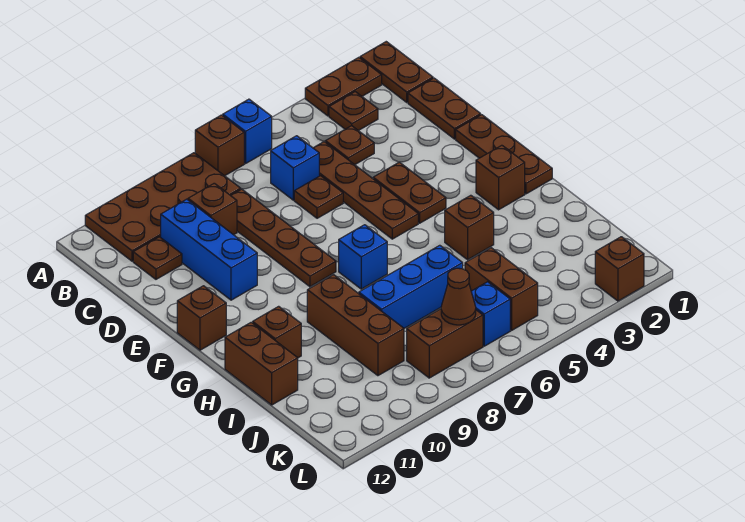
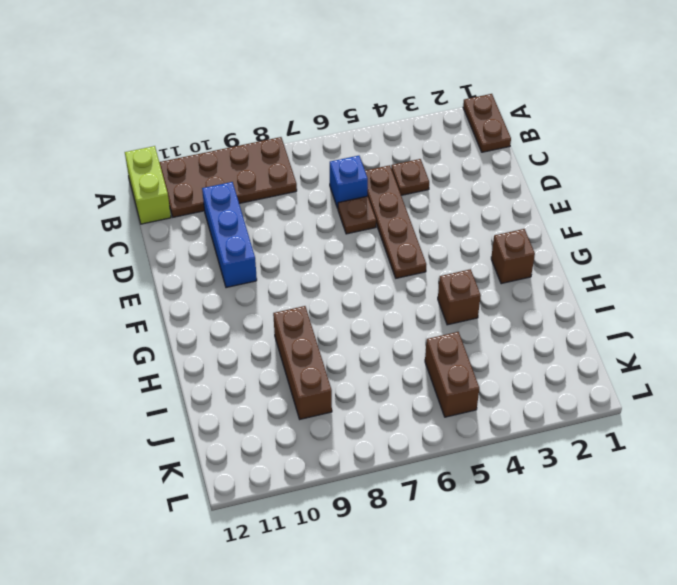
lime brick A12:B12 level 1 -> none
none -> brown plate A2:A3 level 1
none -> blue brick A6 level 1
none -> brown brick A7 level 1
none -> brown plate B3 level 1

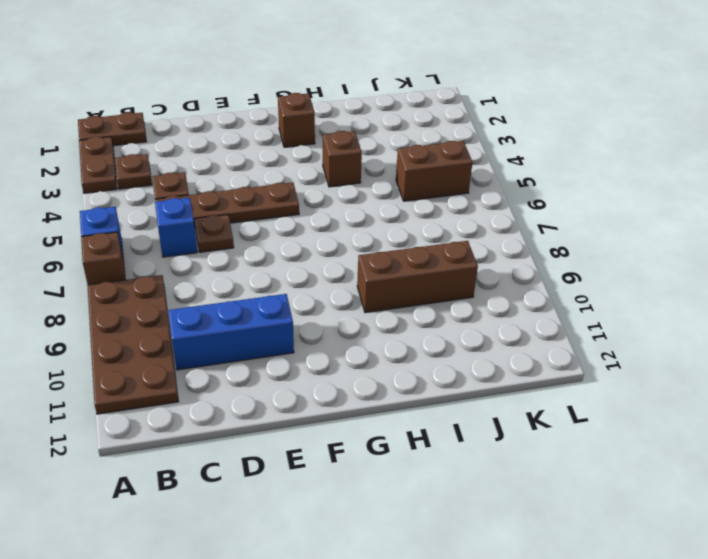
none -> brown plate C1:D1 level 1
none -> brown plate C8:F8 level 1
none -> brown brick C9 level 1
none -> brown plate C11 level 1

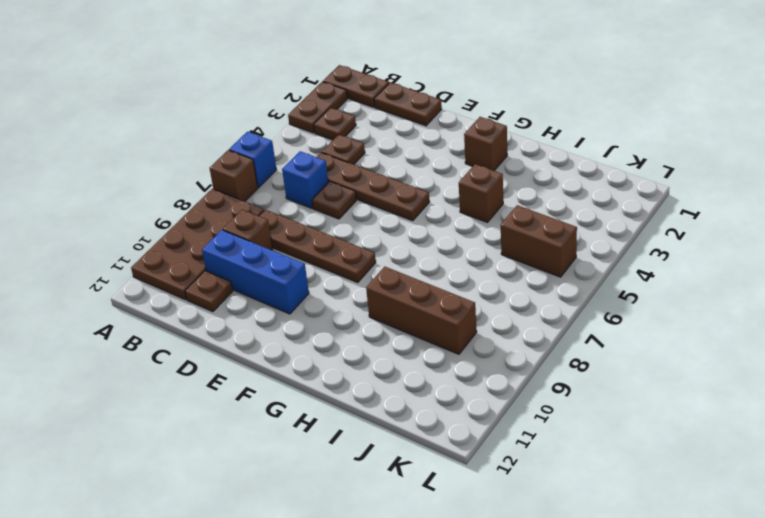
none -> brown plate E1:G1 level 1
none -> brown plate E4:F4 level 1
none -> brown brick F12 level 1
none -> blue brick G7 level 1

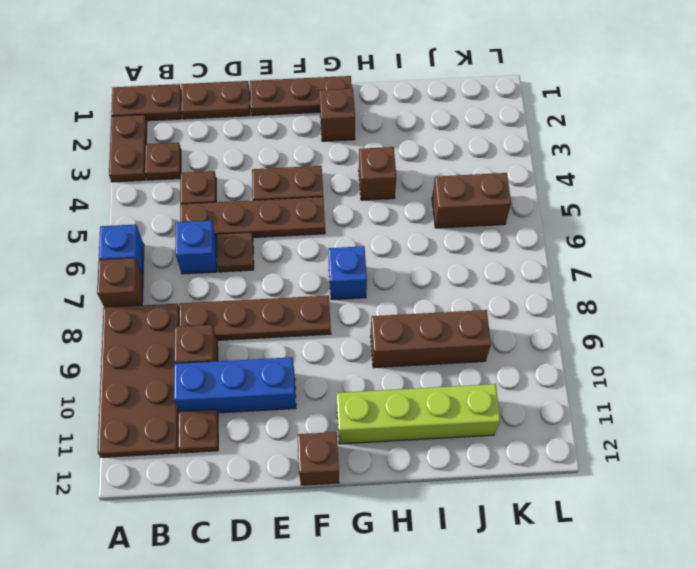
lime brick G11:J11 level 1 -> brown brick H11 level 1
none -> brown brick H12:I12 level 1
none -> blue brick I6:I8 level 1
none -> blue brick K6 level 1
none -> brown brick K7:K8 level 1

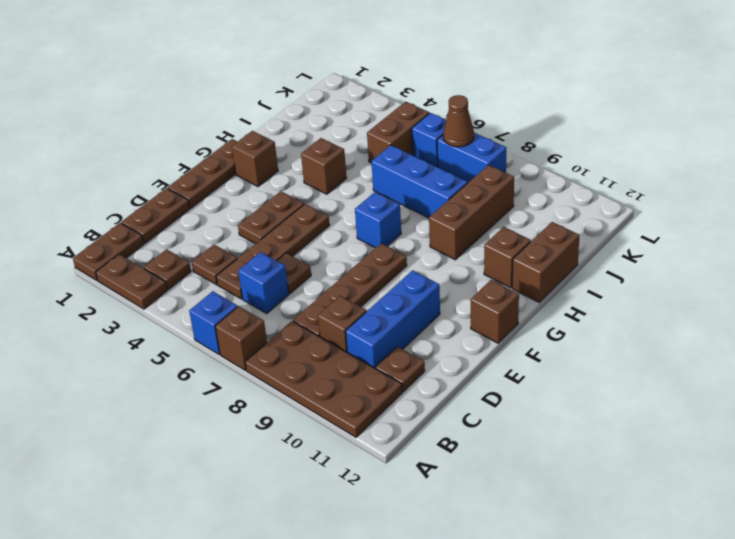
blue brick K7:K8 level 1 -> brown brick K7:K8 level 1
none -> brown brick L2 level 1

